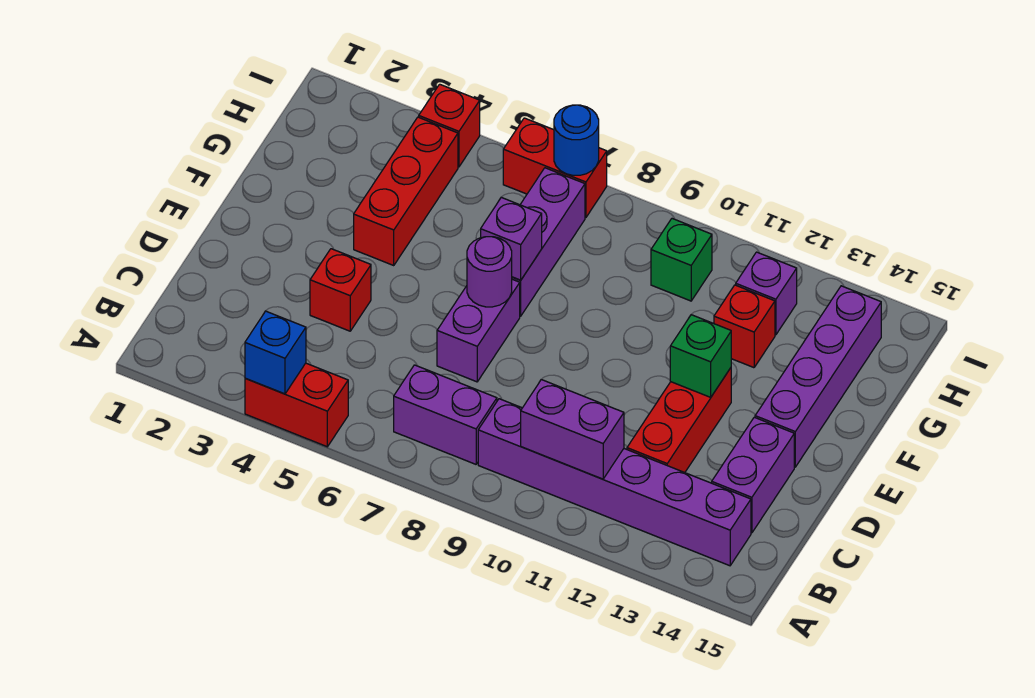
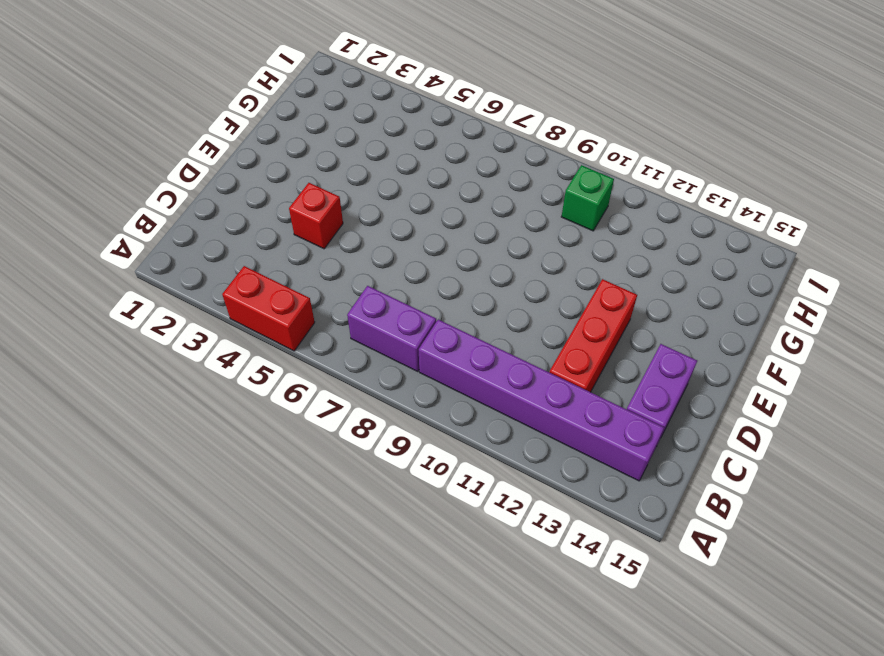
none -> purple brick D7:E7 level 1
none -> purple brick E14:H14 level 1
none -> red brick F4:H4 level 1

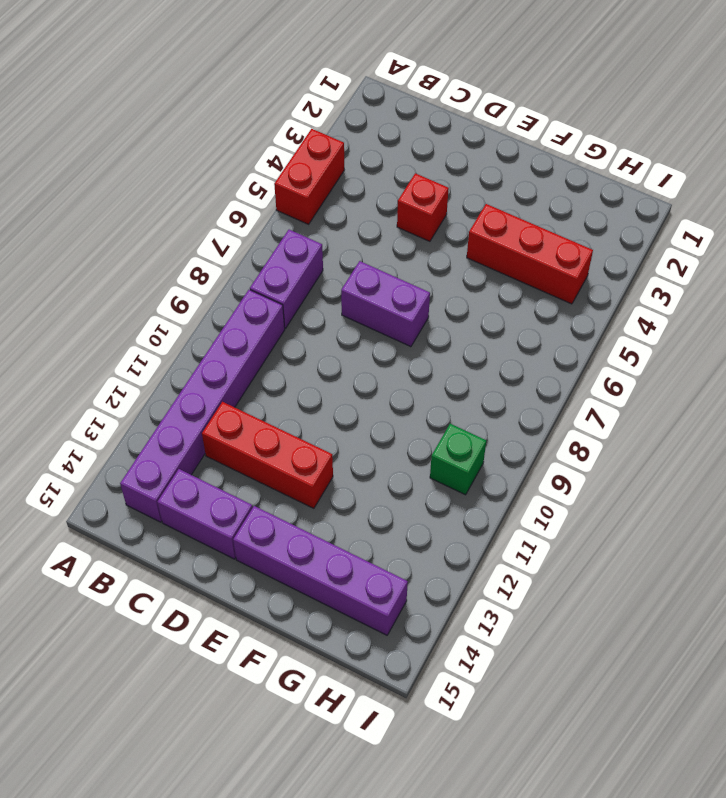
none -> purple brick F7:H7 level 1
none -> red brick G12 level 1
none -> purple brick H12 level 1

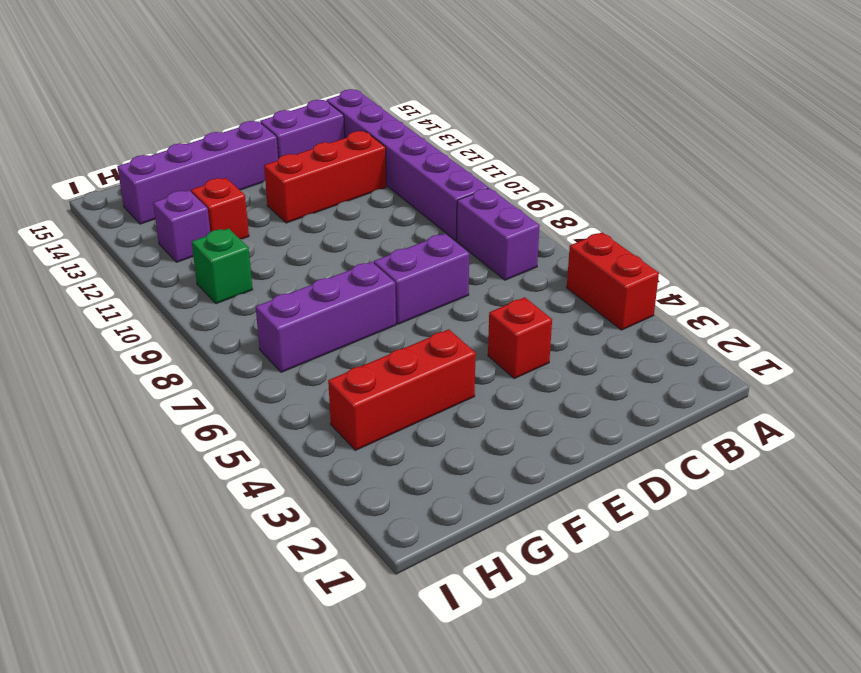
none -> red brick I4 level 1
none -> red brick I6:I7 level 1
none -> blue brick A4 level 2

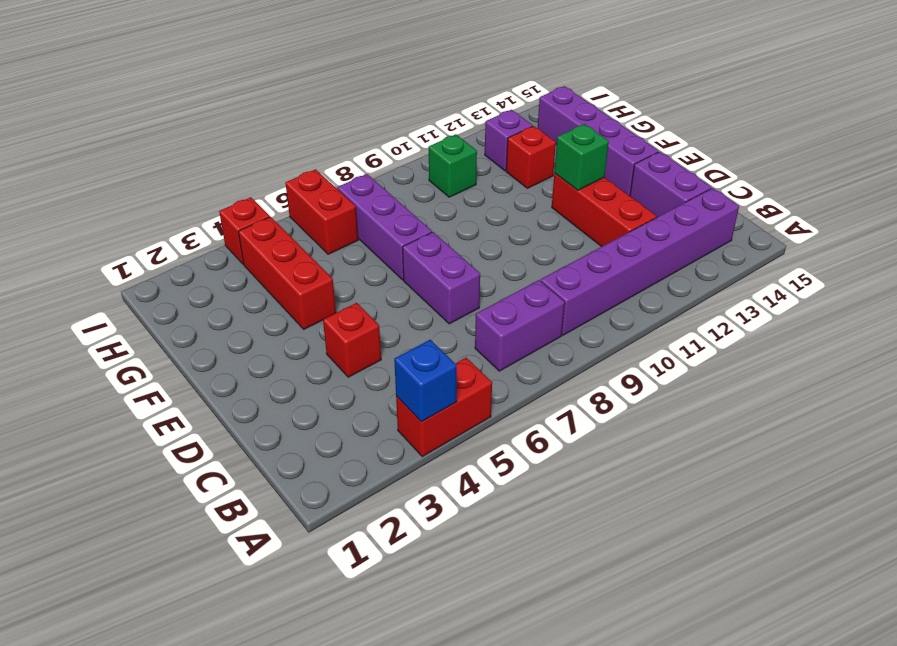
red brick H6:I6 level 1 -> red brick I6:I7 level 1
none -> purple brick B10:B11 level 2
none -> purple round brick E7 level 2
none -> purple brick F7 level 2

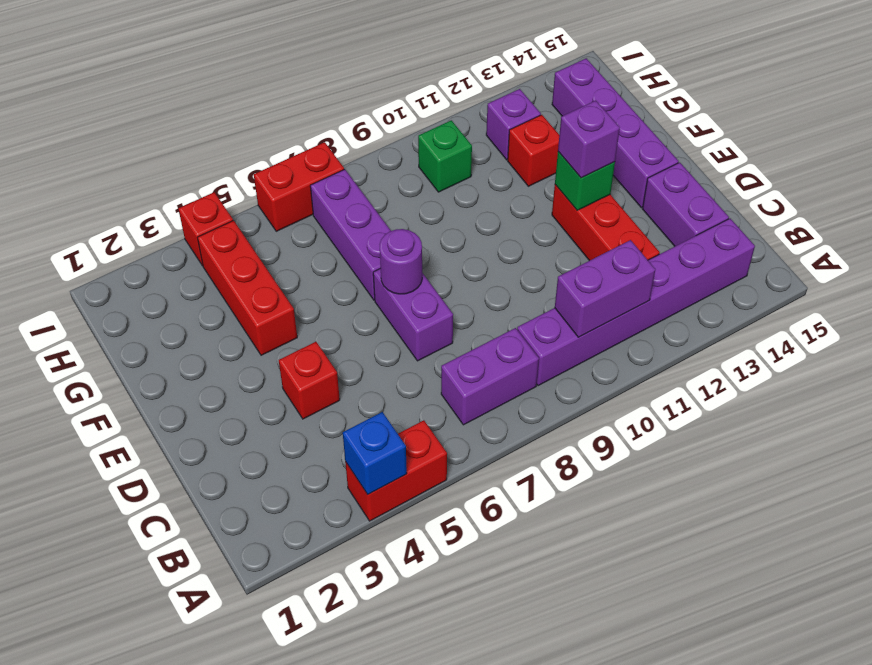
purple brick E12 level 3 -> purple brick F7 level 2
none -> blue round brick I7 level 2

